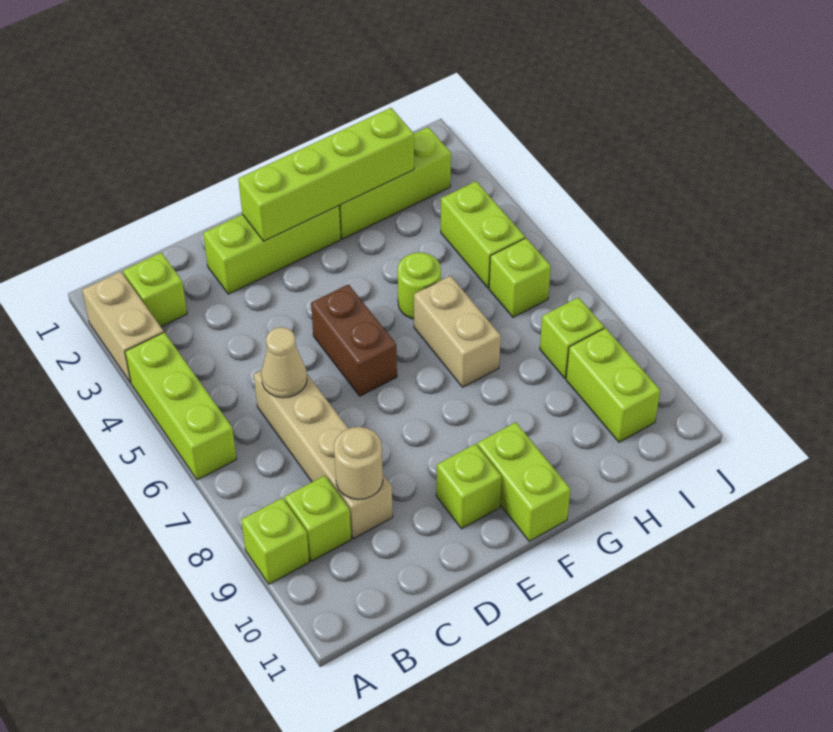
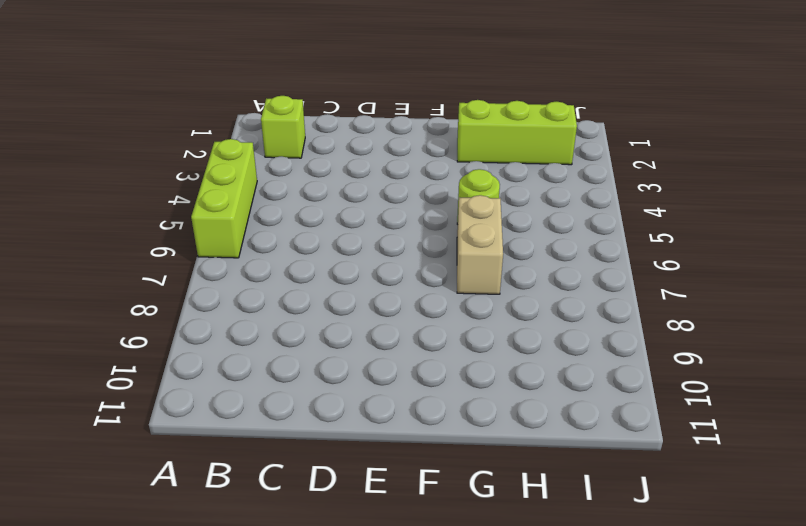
none -> tan brick A2:A3 level 1
none -> lime brick A9 level 1
none -> lime brick B9 level 1

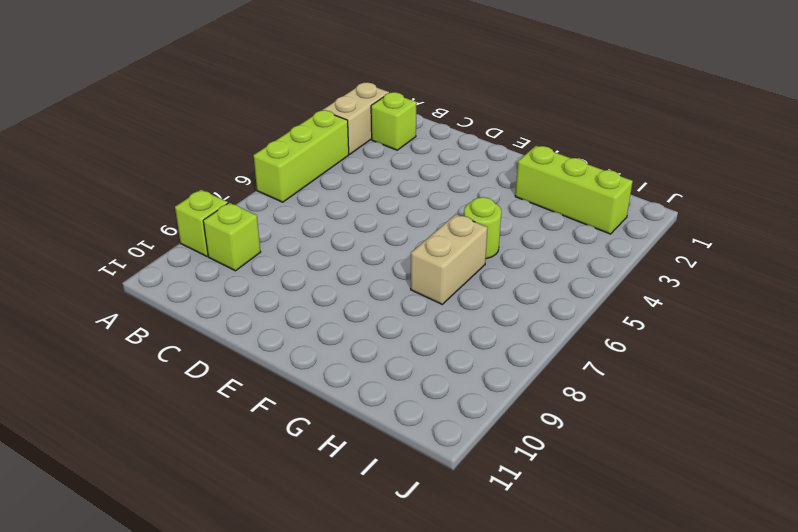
none -> tan brick C6:C9 level 1
none -> lime brick D2:F2 level 1
none -> brown brick E5:E6 level 1

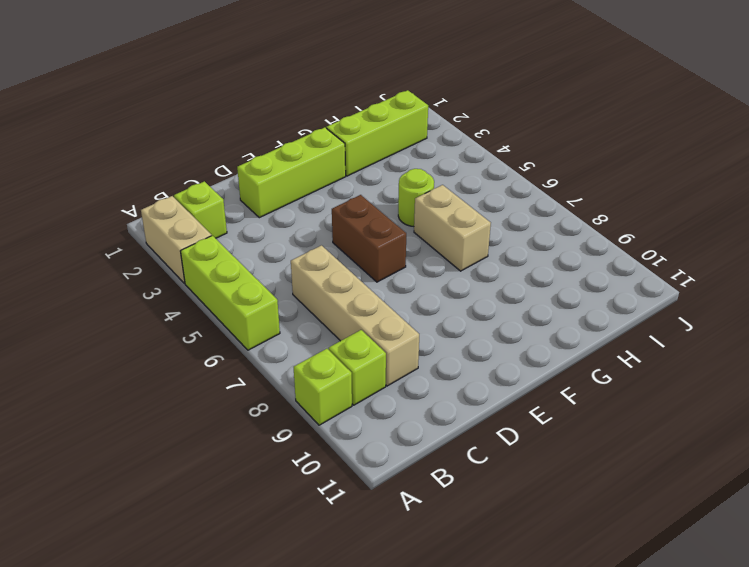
none -> lime brick E10 level 1
none -> lime brick F10:F11 level 1
none -> lime brick I4:I5 level 1

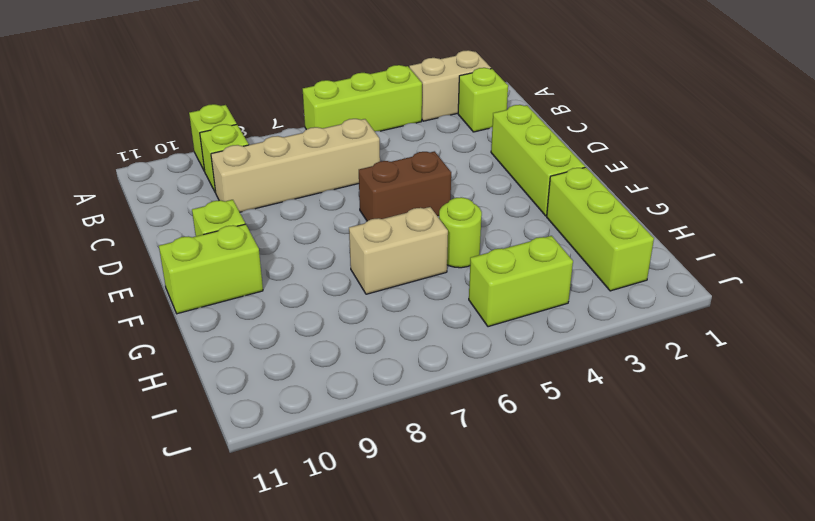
none -> lime brick I6 level 1
none -> lime brick I8 level 1
none -> lime brick I9:I10 level 1

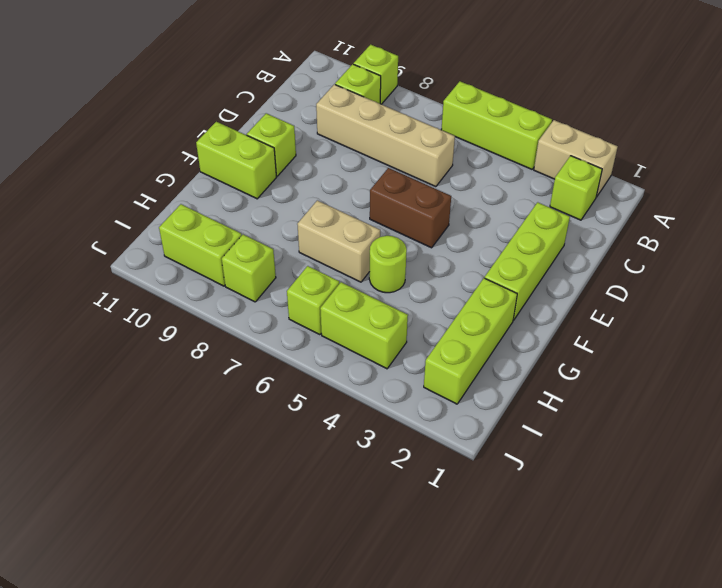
none -> tan cone C6 level 2
none -> tan round brick C9 level 2
none -> lime brick E2:H2 level 2

